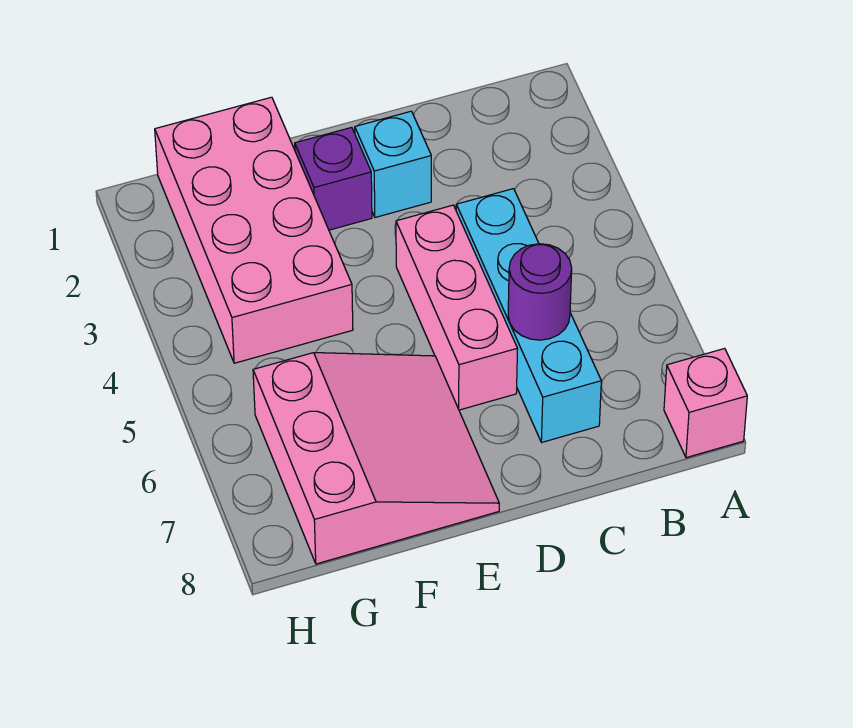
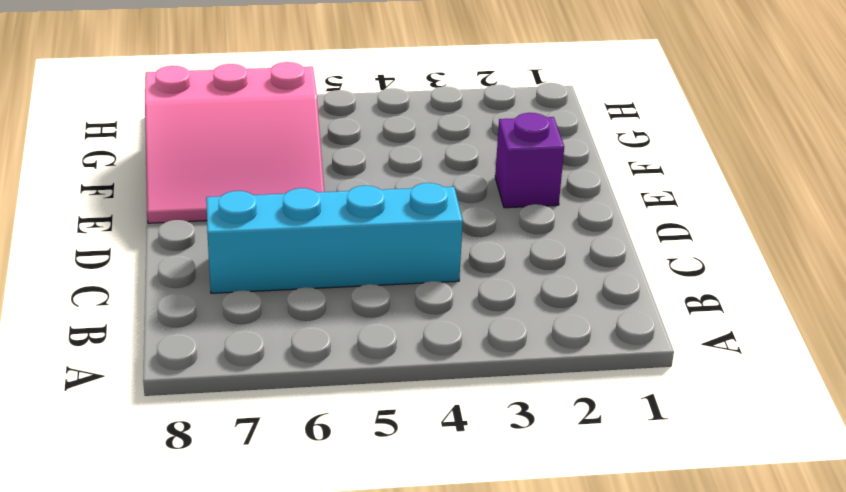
none -> pink brick A8 level 1
none -> cyan brick D2 level 1

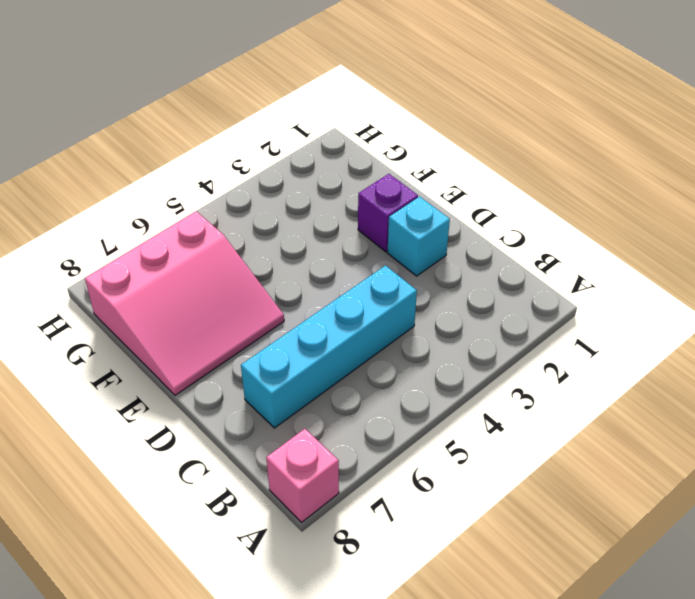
none -> pink brick D4:D6 level 1
none -> pink brick F1:G4 level 1

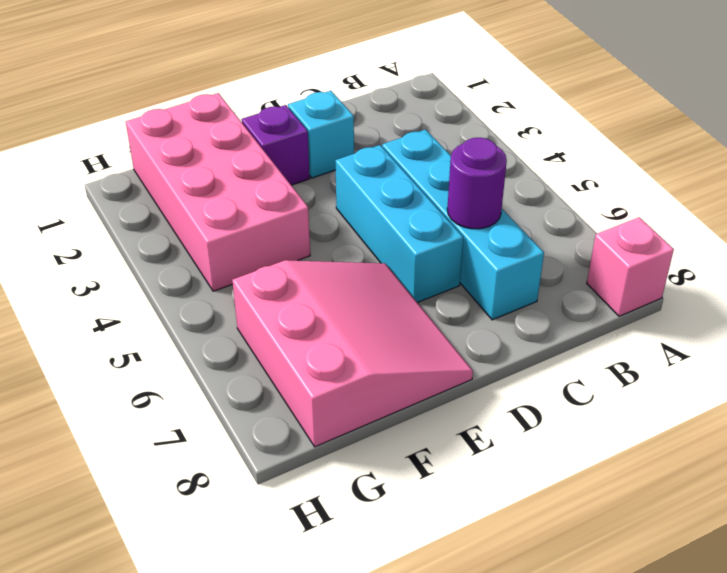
cyan brick D4:D6 level 1 -> pink brick D4:D6 level 1

